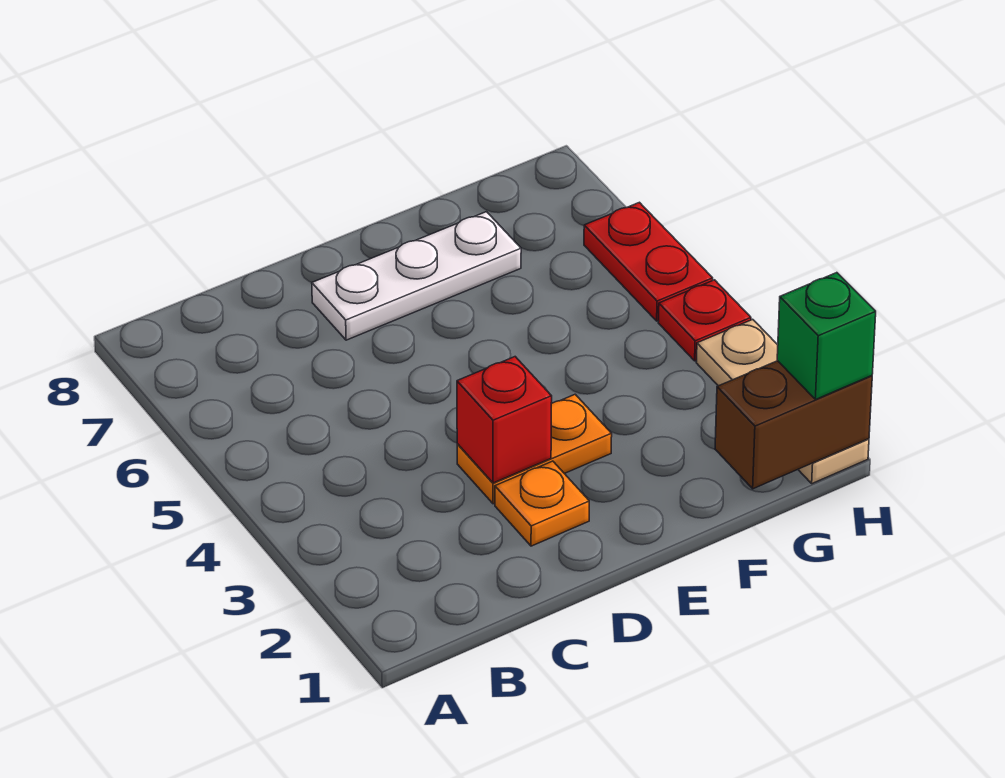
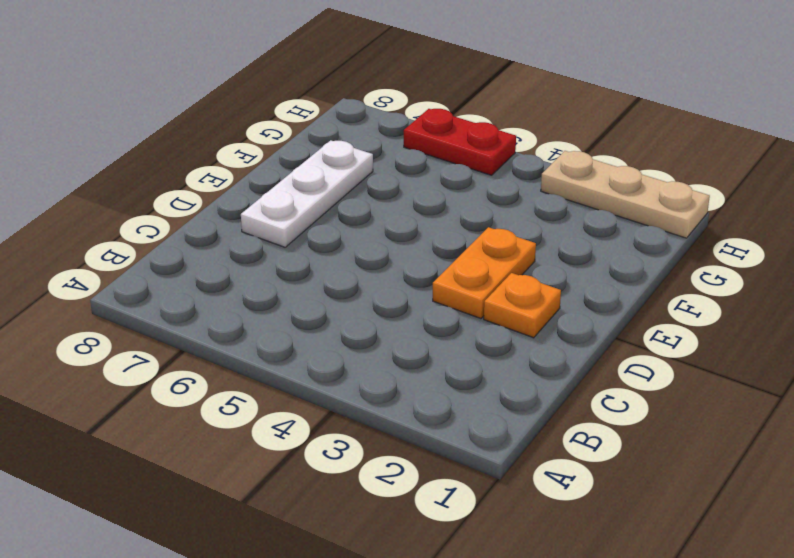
none -> red plate H4 level 1
none -> red brick D3 level 2

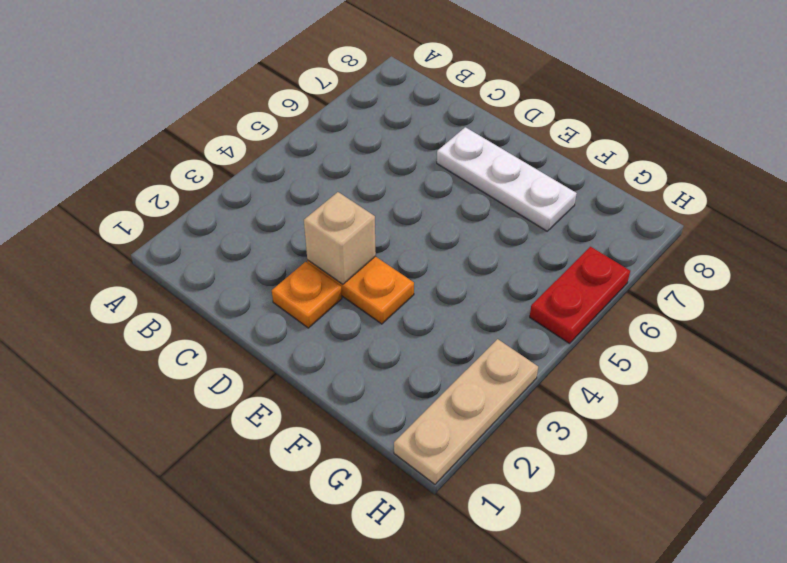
tan brick D3 level 2 -> red brick D3 level 2
none -> red plate H4 level 1
none -> brown brick G1:H1 level 2

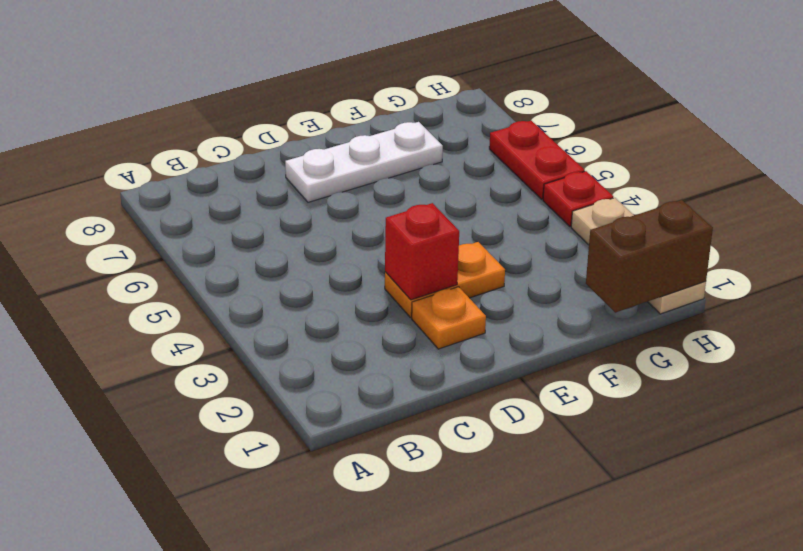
none -> green brick H1 level 3

